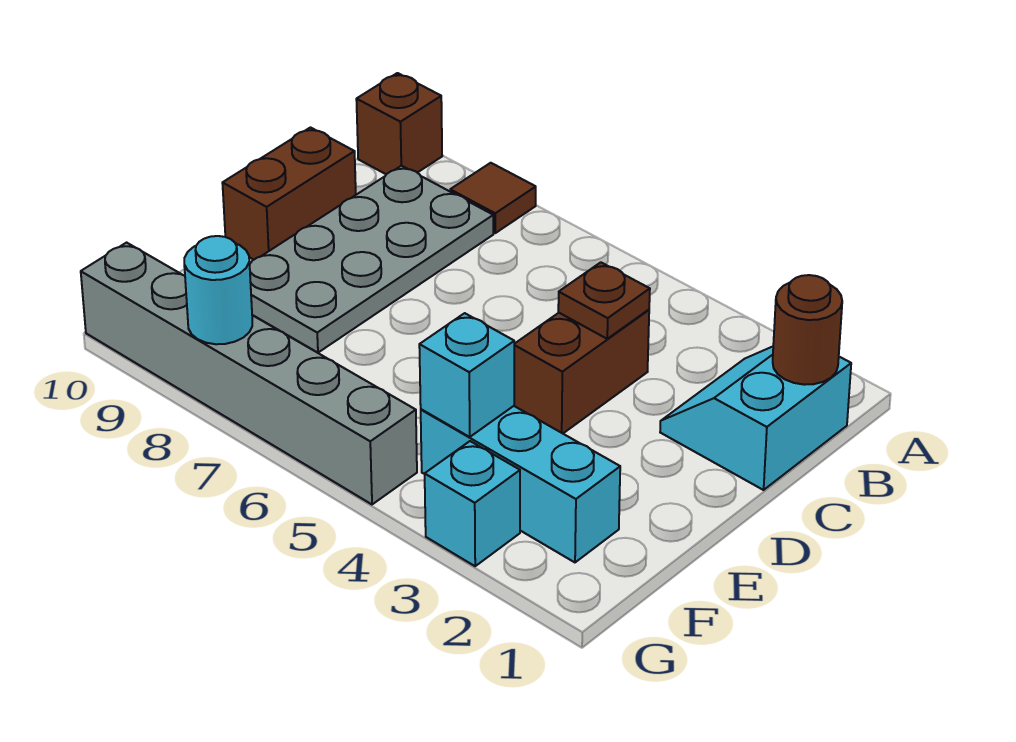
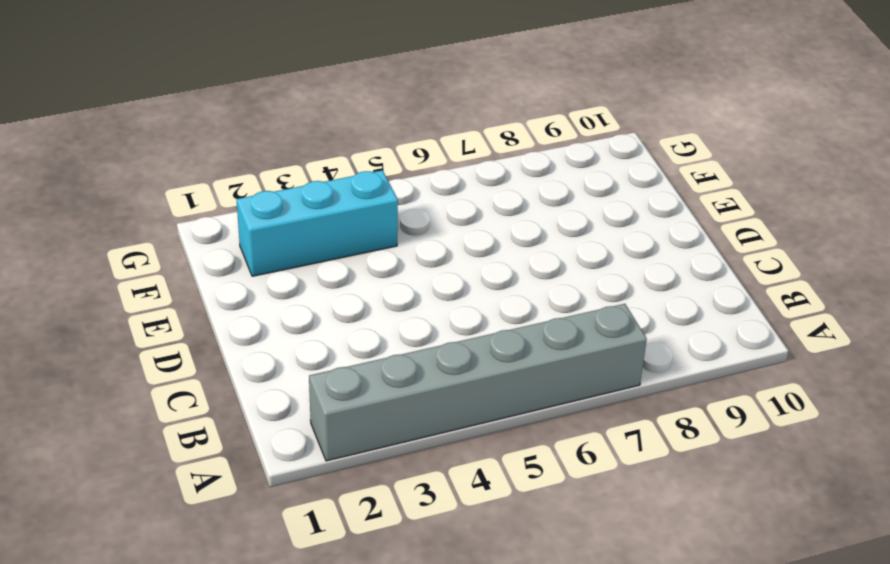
grey brick A2:A7 level 1 -> grey brick G5:G10 level 1
none -> brown tile A8 level 1
none -> brown brick A10 level 1
none -> cyan slope B1:C2 level 1 top 1

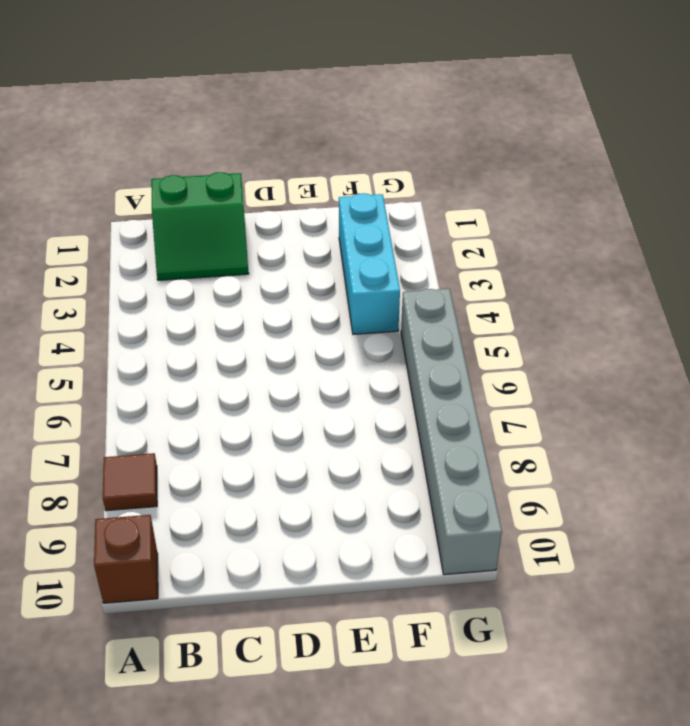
green slope B1:C2 level 1 top 1 -> cyan slope B1:C2 level 1 top 1
none -> grey plate B8:E9 level 1
none -> brown brick C4:D4 level 1
none -> brown brick C10:D10 level 1

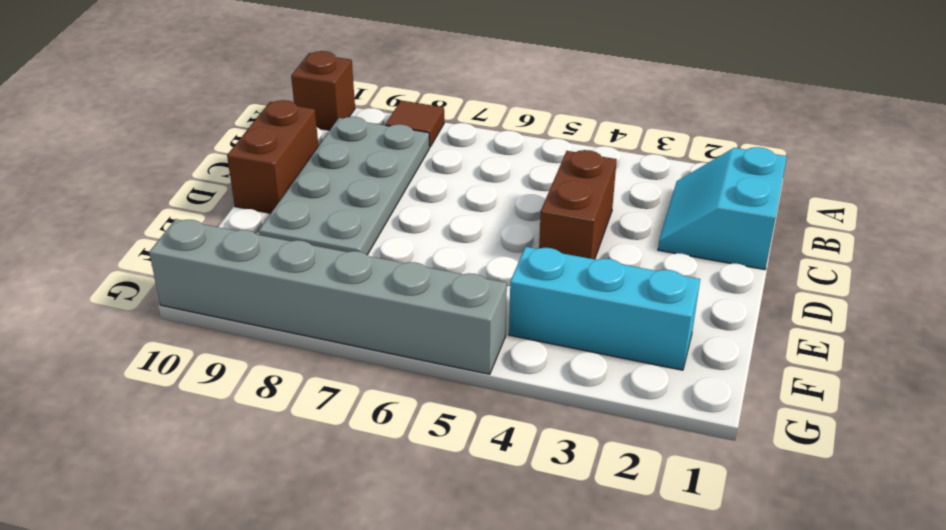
none -> cyan brick G3 level 1
none -> brown round brick B1 level 2
none -> brown plate C4 level 2

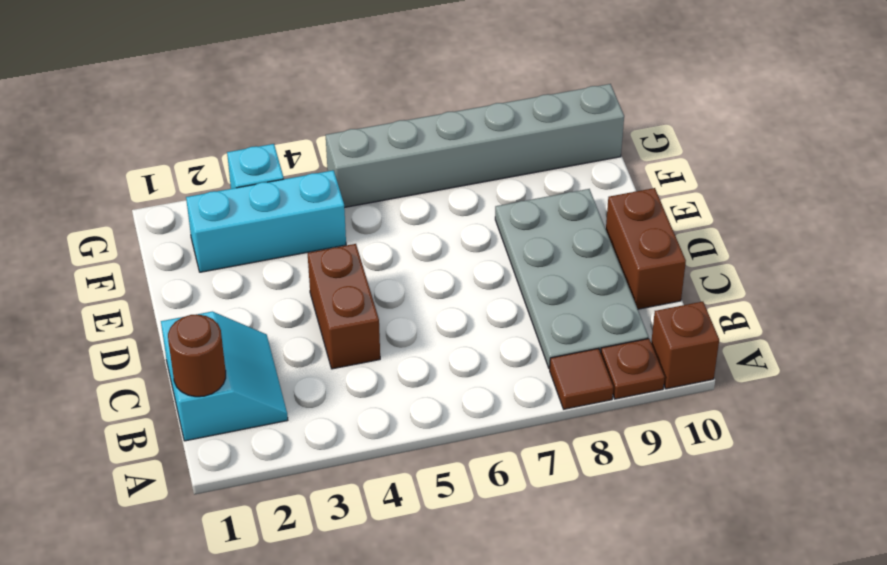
brown plate A9 level 1 -> brown plate C4 level 2
none -> cyan brick F4 level 2
none -> cyan round brick G8 level 2

